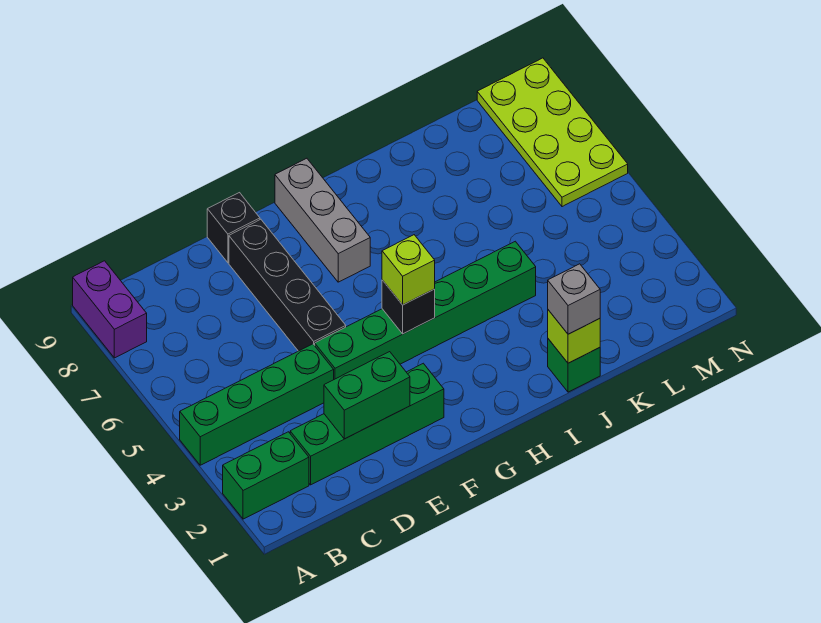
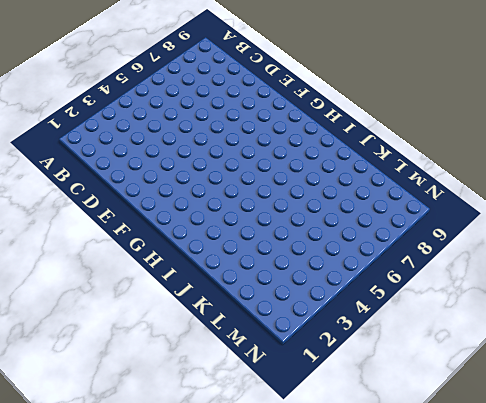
none -> green brick A2:B2 level 1
none -> green brick A4:D4 level 1
none -> purple brick A8:A9 level 1

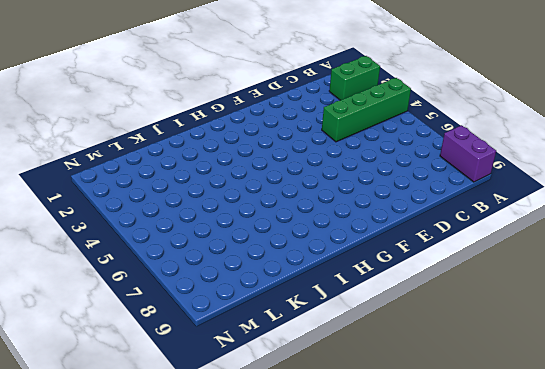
none -> green brick C2:F2 level 1
none -> green brick E4:J4 level 1
none -> black brick E5:E8 level 1

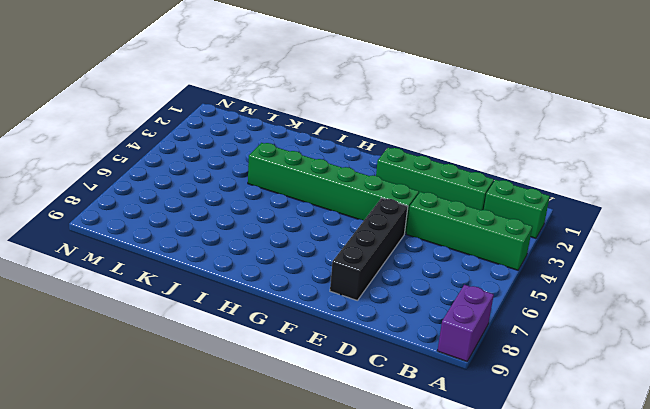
none -> black brick E9 level 1
none -> grey brick G7:G9 level 1
none -> green brick J1 level 1

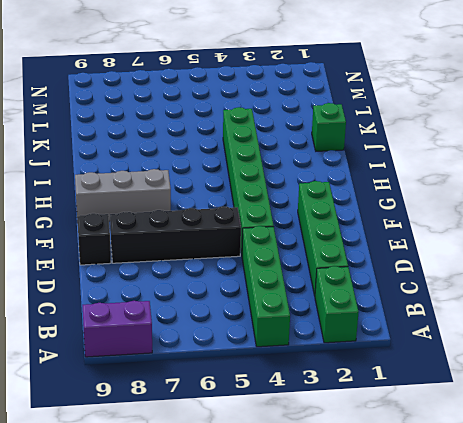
none -> lime plate M6:N9 level 1
none -> green brick D2:E2 level 2
none -> black brick G4 level 2

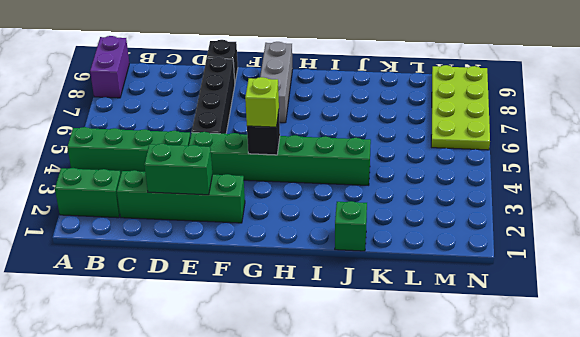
none -> lime brick J1 level 2
none -> grey brick J1 level 3

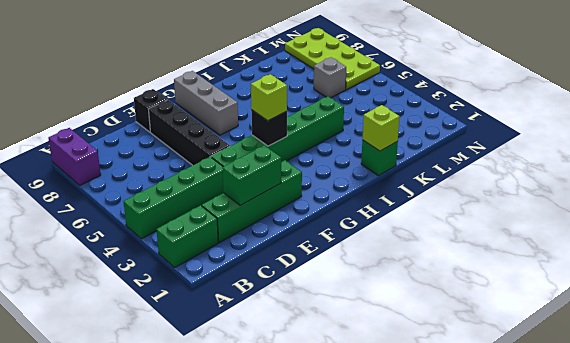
grey brick L6 level 1 -> grey brick J1 level 3

